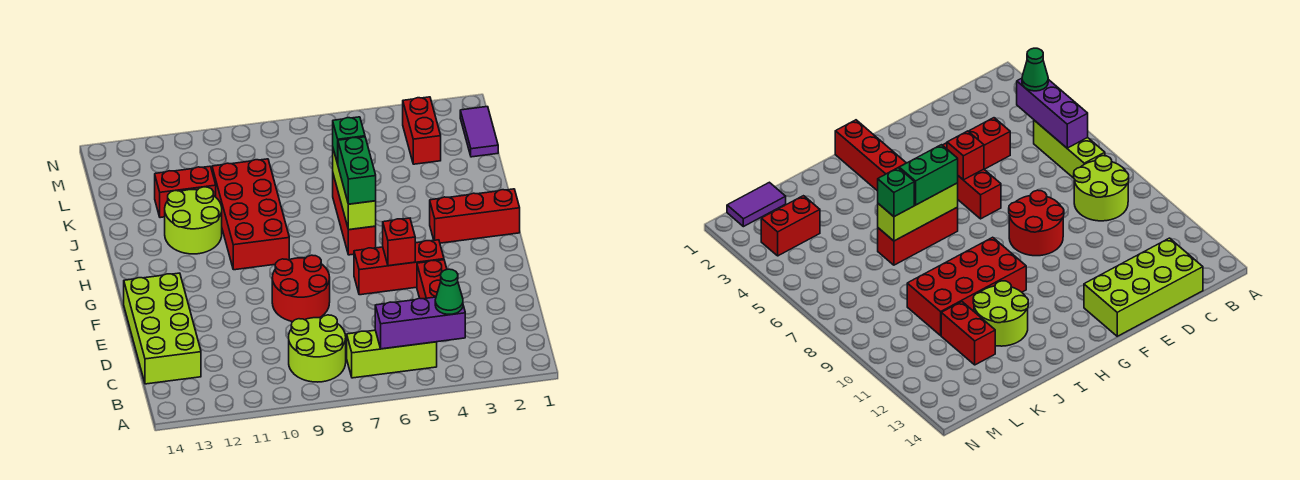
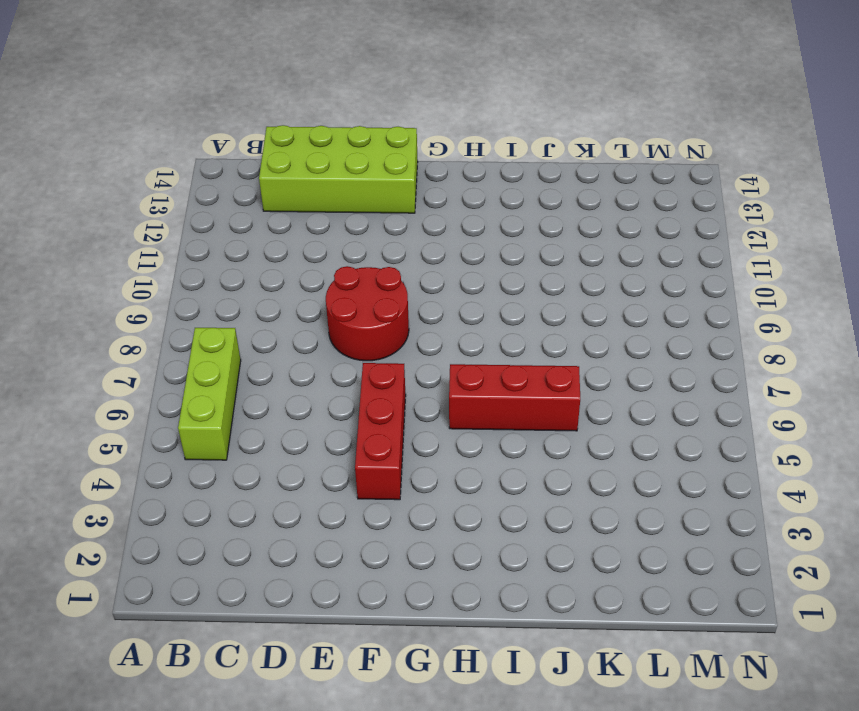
none -> lime round brick B8:C9 level 1
none -> red brick D4:E4 level 1
none -> red brick H1:H3 level 1

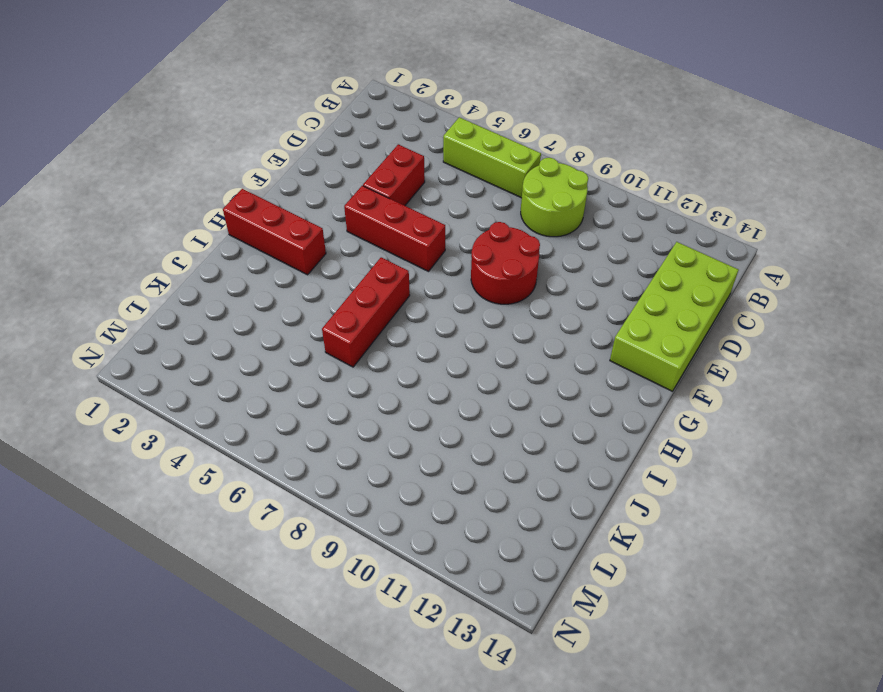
none -> red brick H9:K10 level 1
none -> lime round brick I11:J12 level 1
none -> red brick K11:K12 level 1

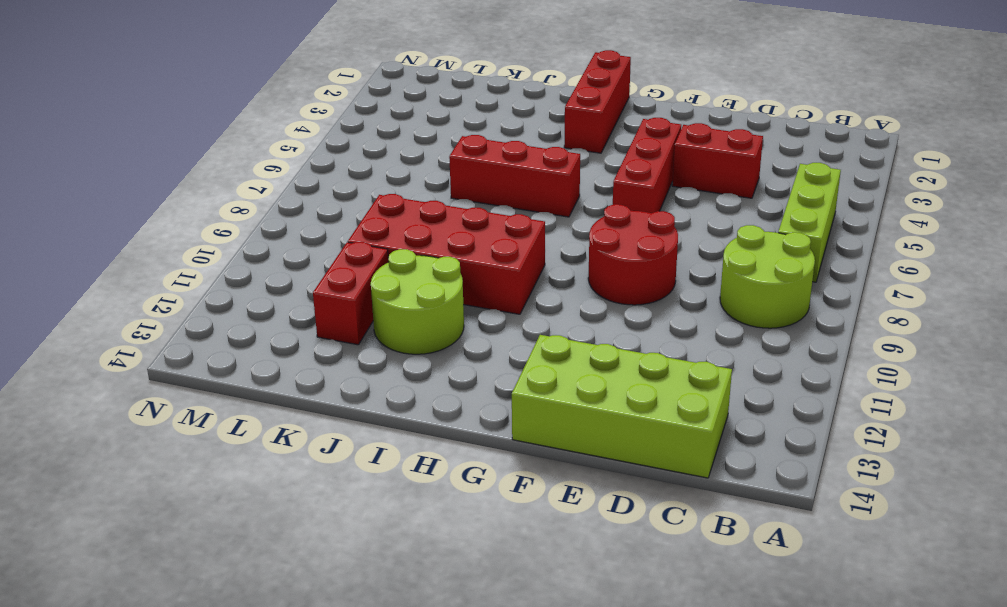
none -> purple tile L1:M1 level 1
none -> red brick L3:M3 level 1
none -> purple brick B4:B6 level 2

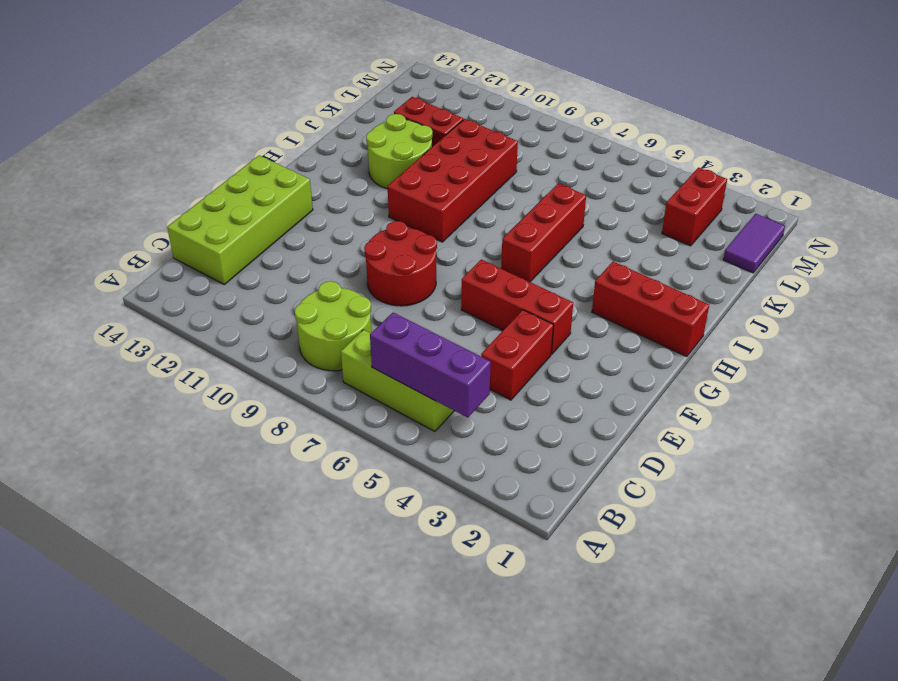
none -> red brick F5 level 2
none -> lime brick H6:J6 level 2
none -> green cone B4 level 3

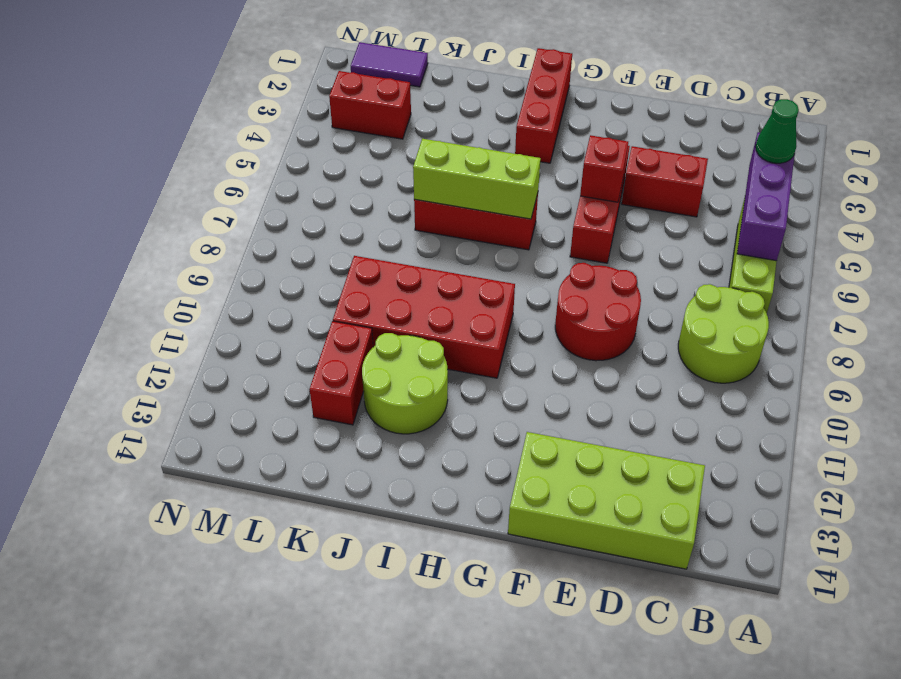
none -> green brick H6:I6 level 3
none -> green brick J6 level 3

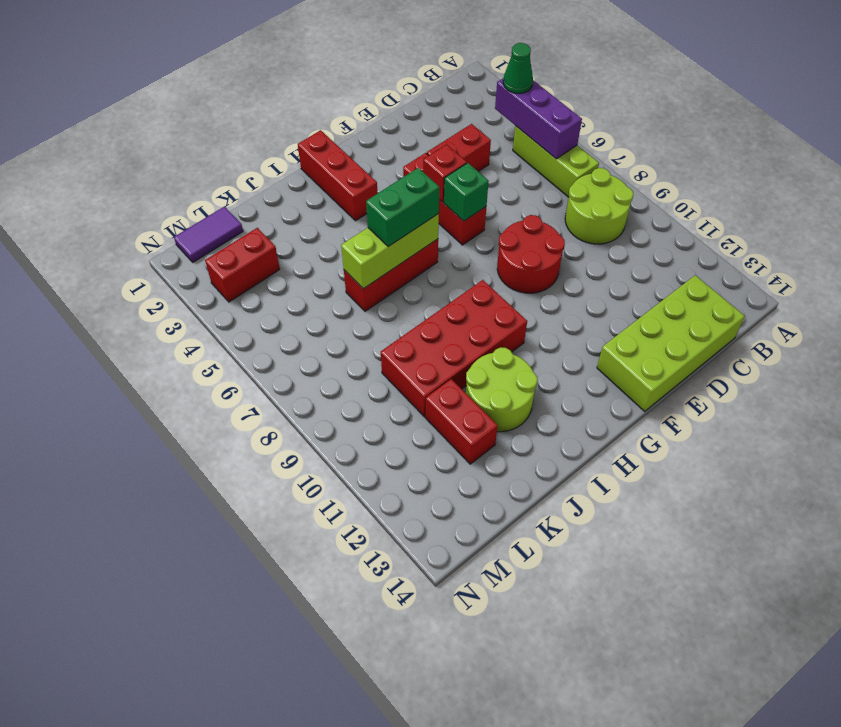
green brick F6 level 2 -> green brick J6 level 3

